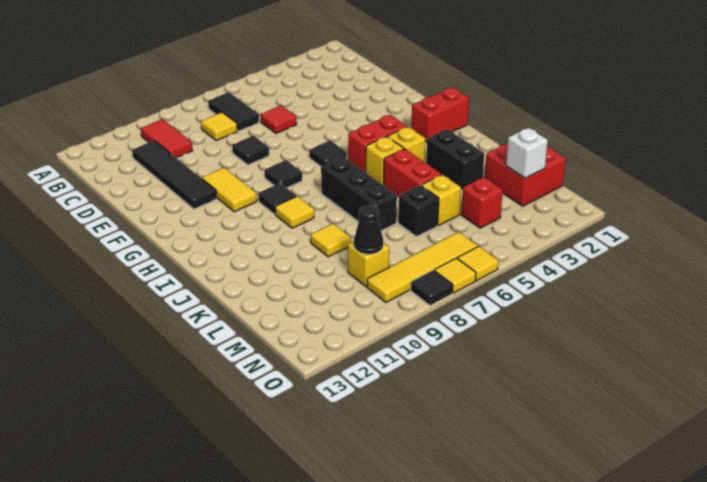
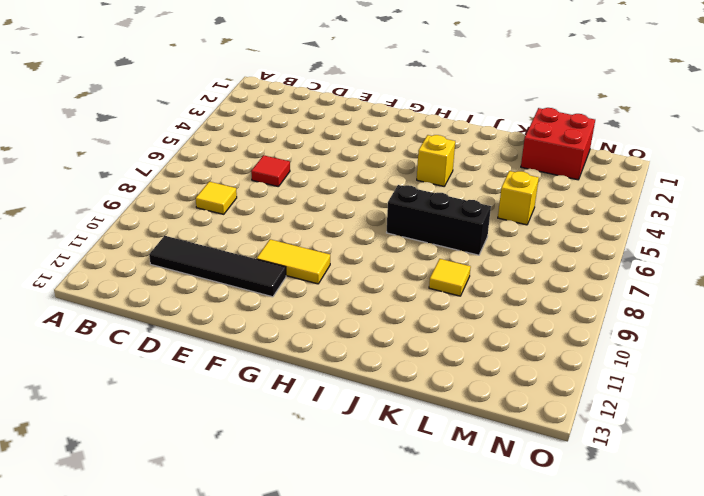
none -> black tile B7:C7 level 1
none -> red tile B10:C10 level 1
none -> black tile E8 level 1
none -> black tile G6 level 1

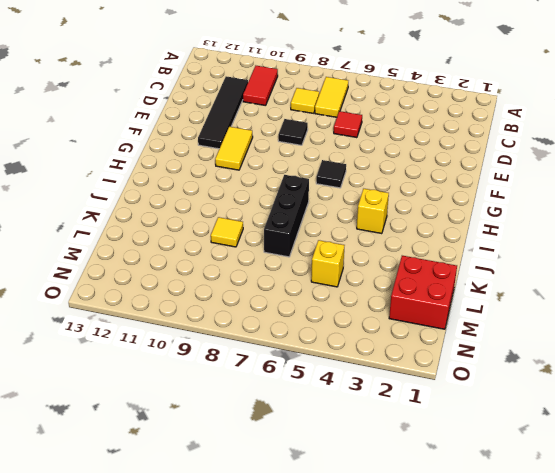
yellow tile B7:C7 level 1 -> black tile B7:C7 level 1
none -> black tile G8 level 1
none -> red brick H1:H2 level 1
none -> red brick H4:H5 level 1
none -> black tile H9 level 1

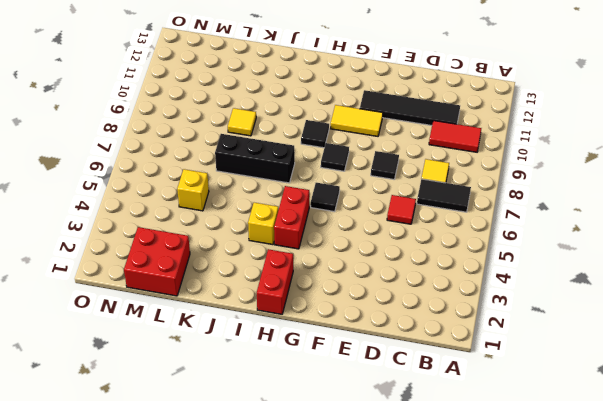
none -> yellow brick I5 level 1
none -> yellow tile I9 level 1
none -> black brick J3:K3 level 1
none -> red brick J5:K5 level 1

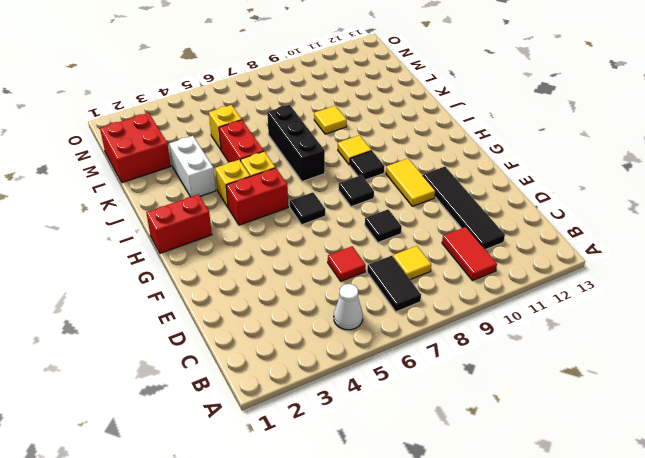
white cone B5 level 1 -> none
white brick J3:K3 level 1 -> black brick J3:K3 level 1
none -> black brick L6 level 1
none -> red brick M4 level 1
none -> yellow brick M9 level 1
none -> yellow tile N6:N9 level 1

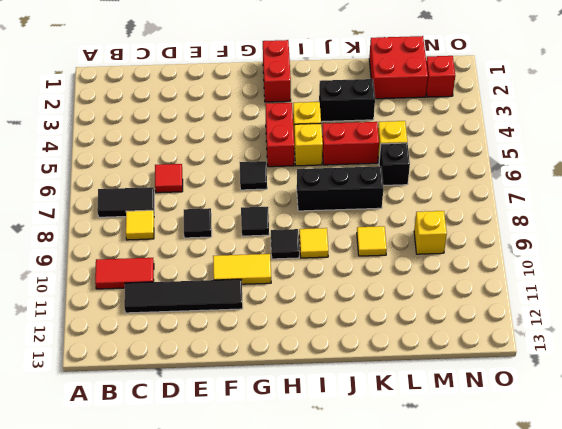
red brick N2 level 1 -> red brick M4 level 1
none -> yellow tile N6:N9 level 1
none -> yellow tile O6 level 1
none -> yellow tile O7 level 1
none -> black tile O8 level 1

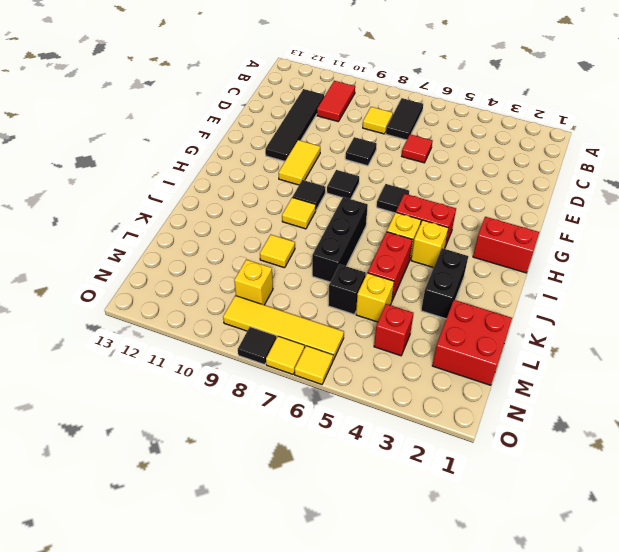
none -> white brick M2 level 2
none -> black cone M9 level 2

